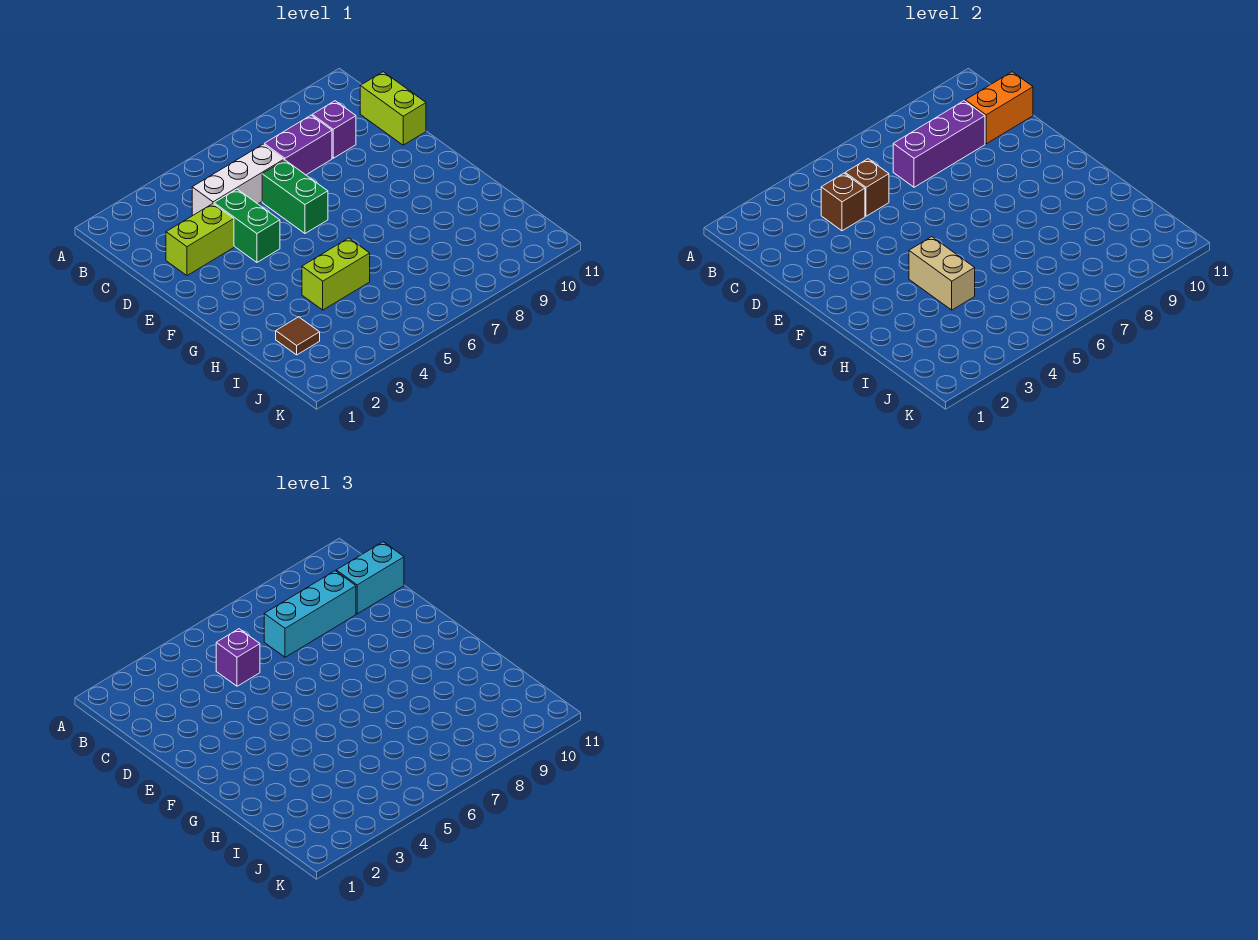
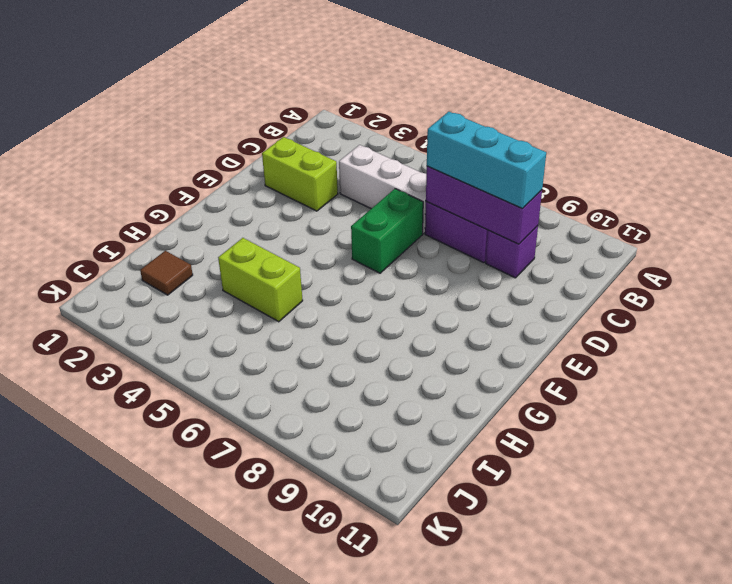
none -> lime brick C11:D11 level 1
none -> green brick D4:E4 level 1
none -> brown brick C4 level 2

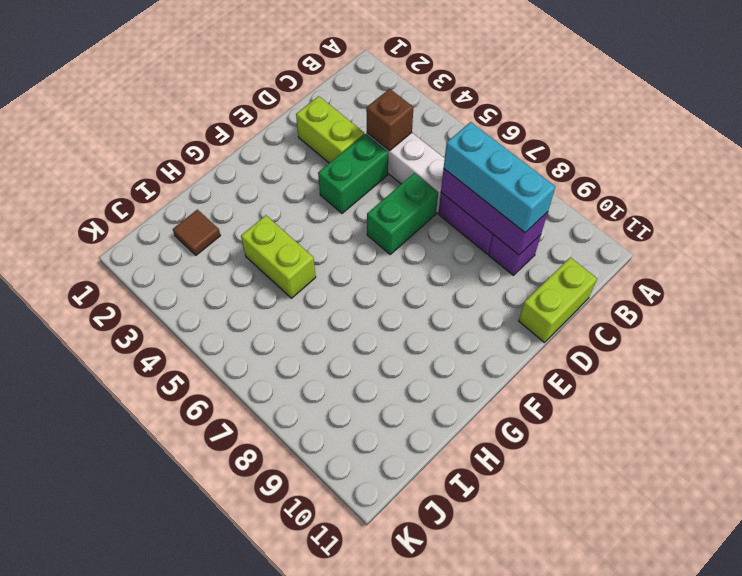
none -> brown brick C5 level 2
none -> orange brick C10:C11 level 2
none -> tan brick G4:H4 level 2

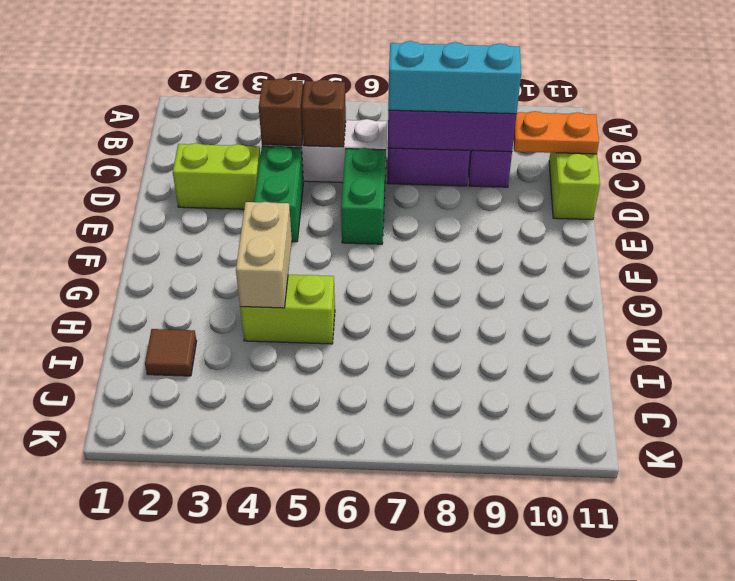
orange plate C10:C11 level 2 -> orange brick C10:C11 level 2
none -> purple brick C5 level 3
none -> cyan brick C10:C11 level 3

